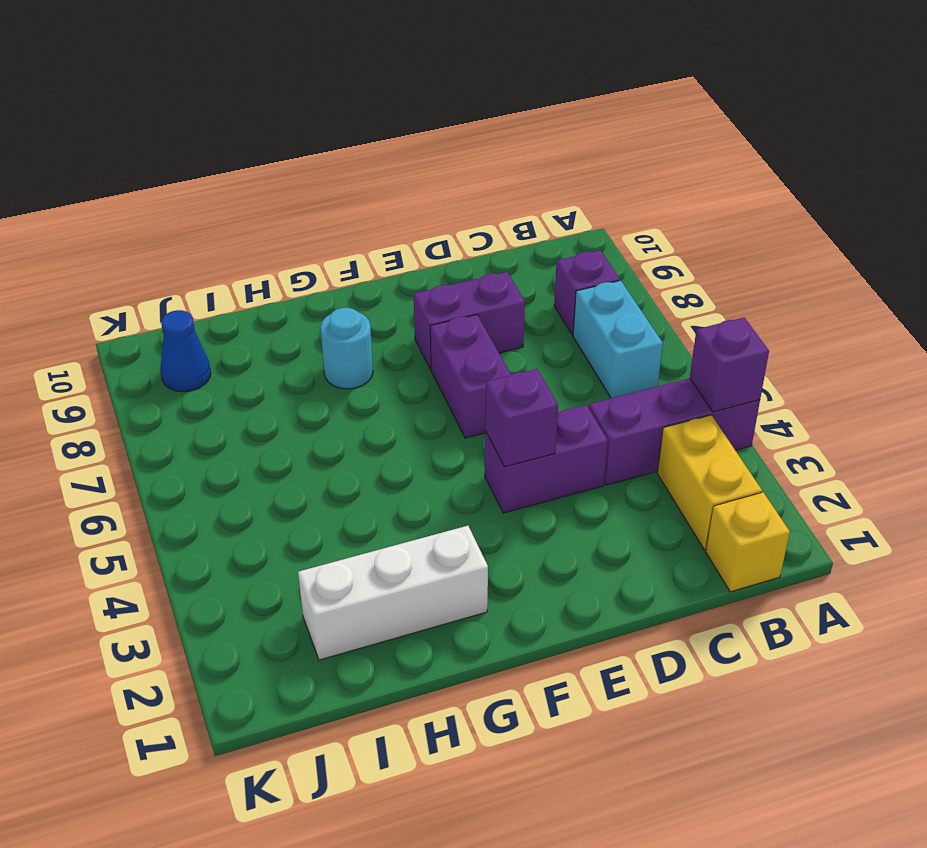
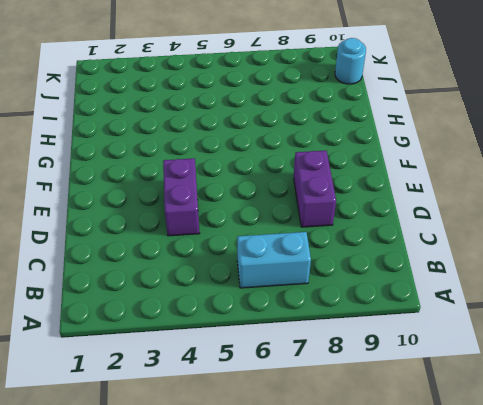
cyan round brick J10 level 1 -> cyan round brick G8 level 1
none -> purple brick A4:C4 level 1
none -> yellow brick B1 level 1
none -> yellow brick B2:B3 level 1

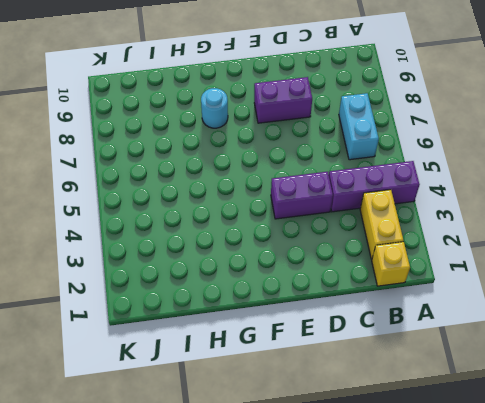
none -> purple brick B8 level 1
none -> purple brick E6:E7 level 1
none -> white brick G2:I2 level 1

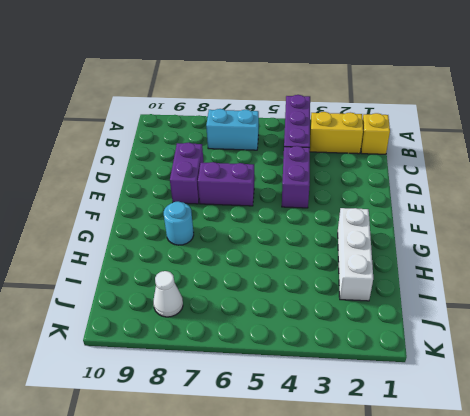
white cone J8 level 1 -> none
none -> purple brick B8 level 1
none -> blue cone J9 level 1
none -> purple brick A4 level 2

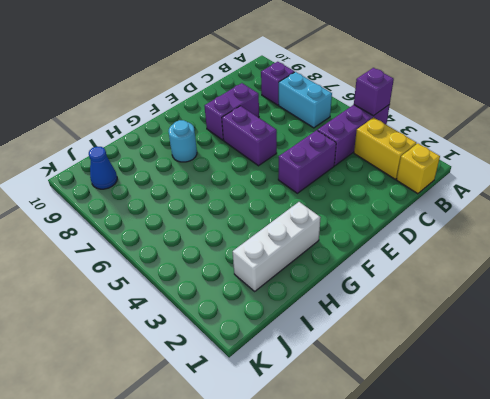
none -> purple brick E4 level 2

